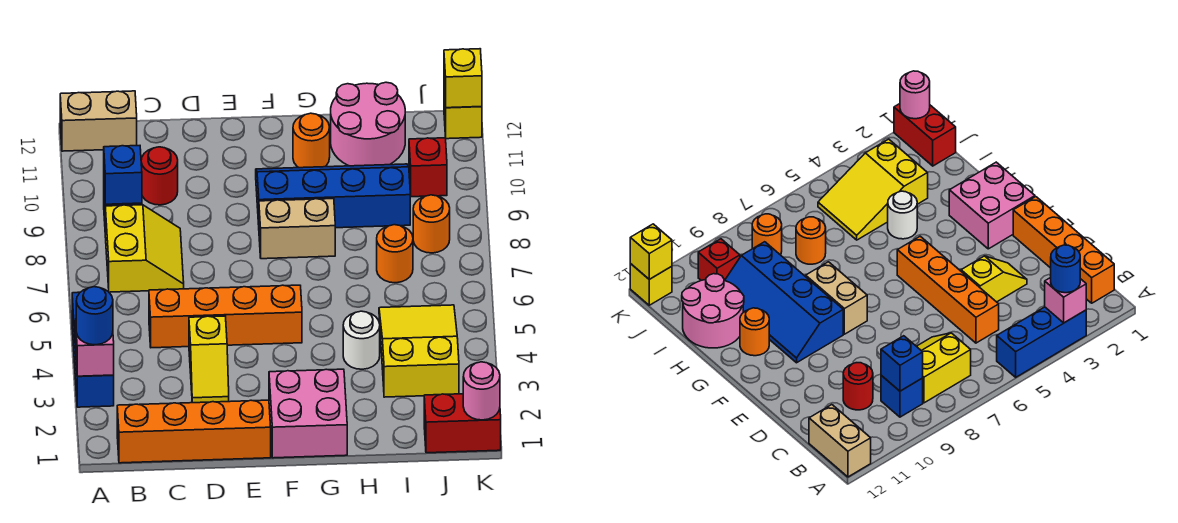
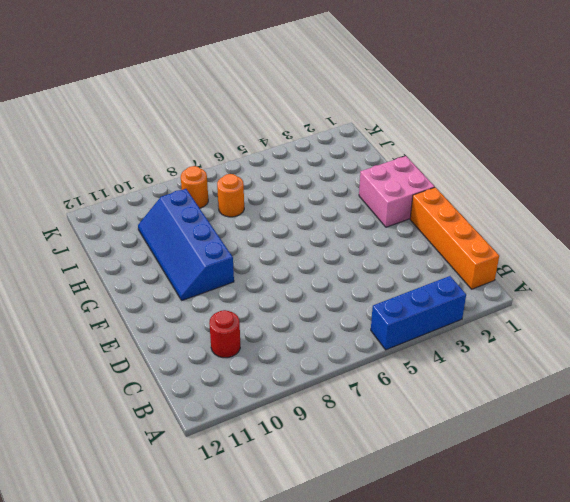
none -> tan brick A12:B12 level 1
none -> yellow slope B7:C8 level 1 top B
none -> blue brick B9 level 1

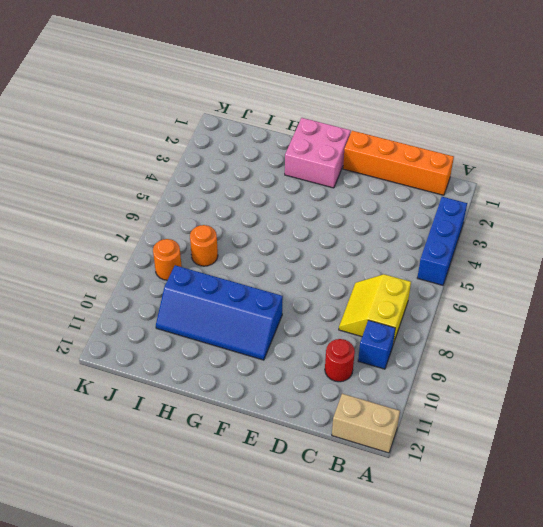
none -> orange brick C5:F5 level 1
none -> yellow slope D3:D4 level 1 top 4
none -> tan brick F8:G8 level 1

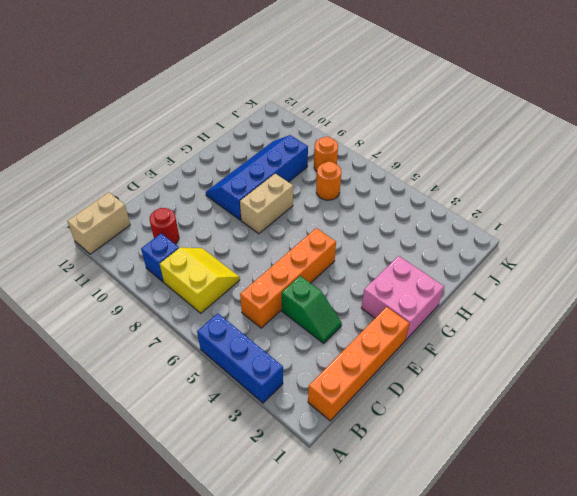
green slope D3:D4 level 1 top 4 -> yellow slope D3:D4 level 1 top 4
none -> orange round brick G11 level 1
none -> white round brick H4 level 1
none -> pink round brick H11:I12 level 1

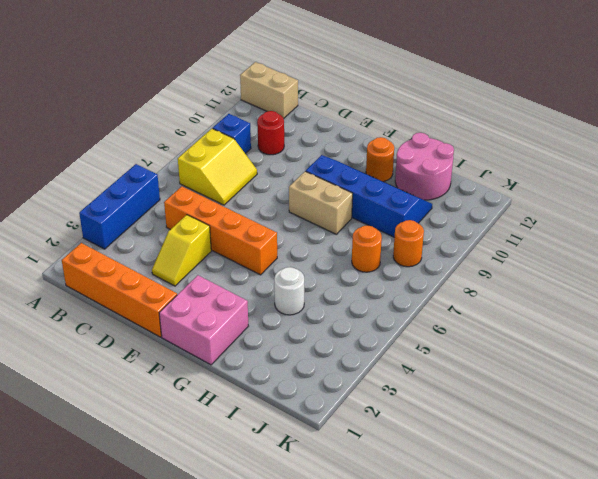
none -> yellow slope I3:J5 level 1 top 3
none -> red brick J1:K1 level 1
none -> red brick J10 level 1

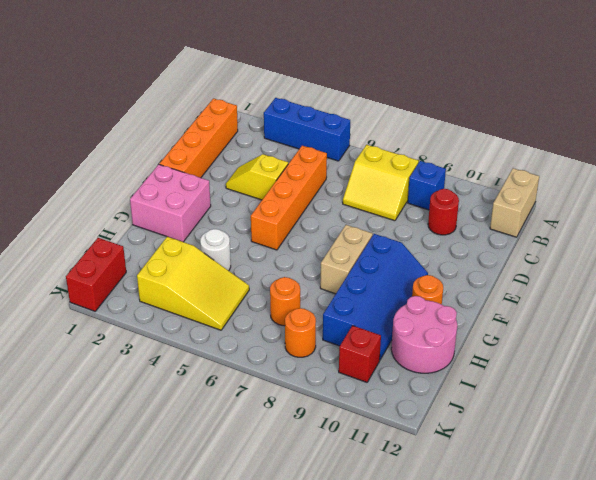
none -> yellow brick K12 level 1
none -> pink brick A3 level 2
none -> blue brick B9 level 2

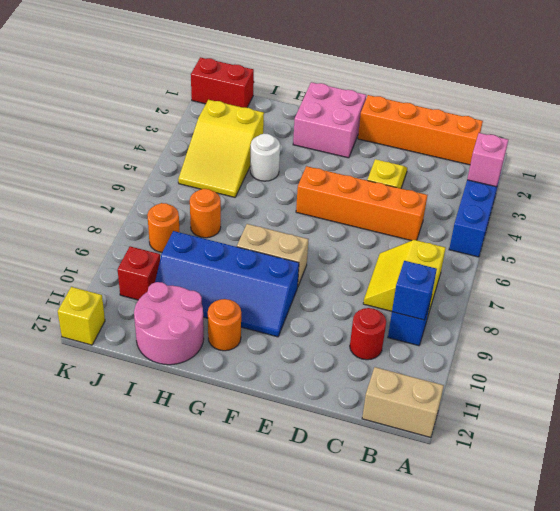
none -> pink round brick K1 level 2
none -> yellow brick K12 level 2
none -> blue round brick A3 level 3

